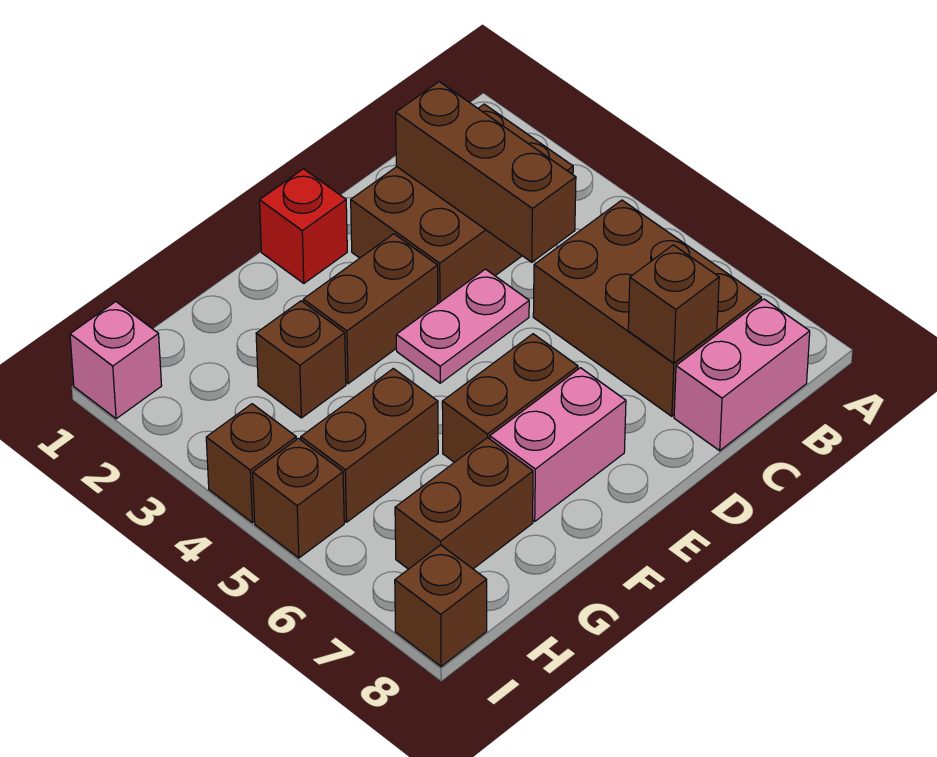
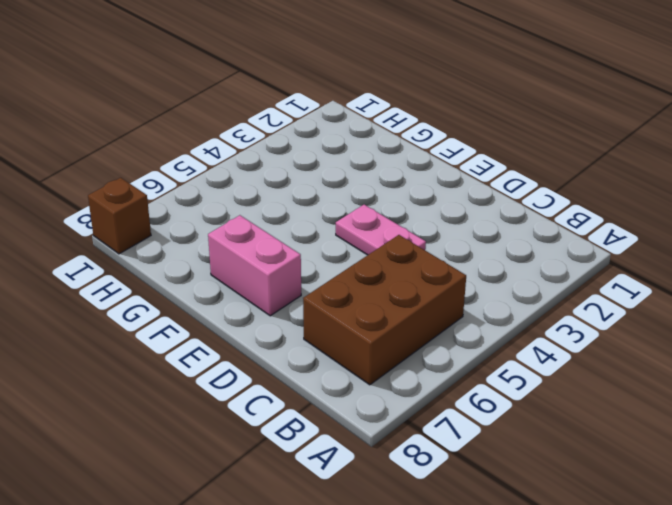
none -> brown brick B2:D3 level 1
none -> pink brick B8:C8 level 1
none -> red brick E1 level 1

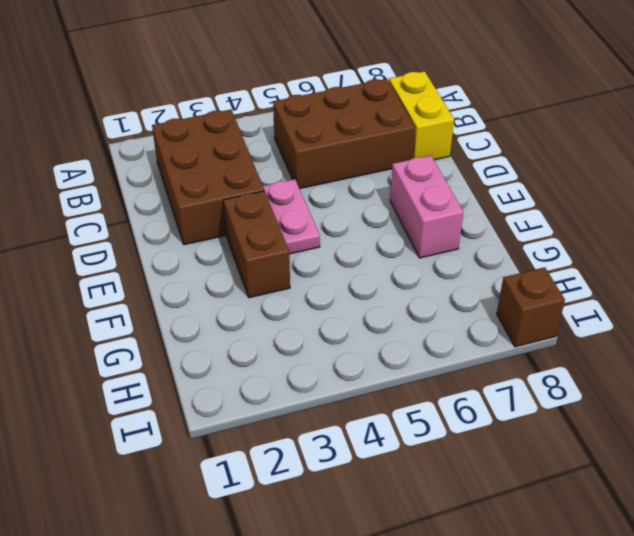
yellow brick B8:C8 level 1 -> pink brick B8:C8 level 1
none -> red brick E1 level 1
none -> brown brick E6:F6 level 1
none -> brown brick G3 level 1

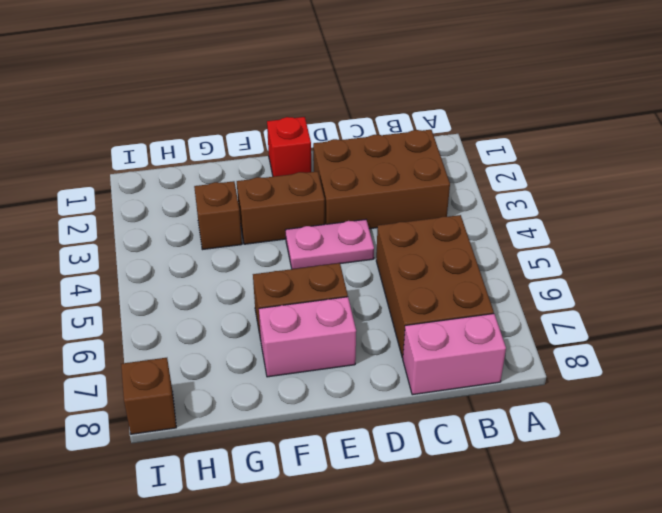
none -> brown brick G5:H5 level 1
none -> brown brick G7:H7 level 1
none -> pink brick I1 level 1

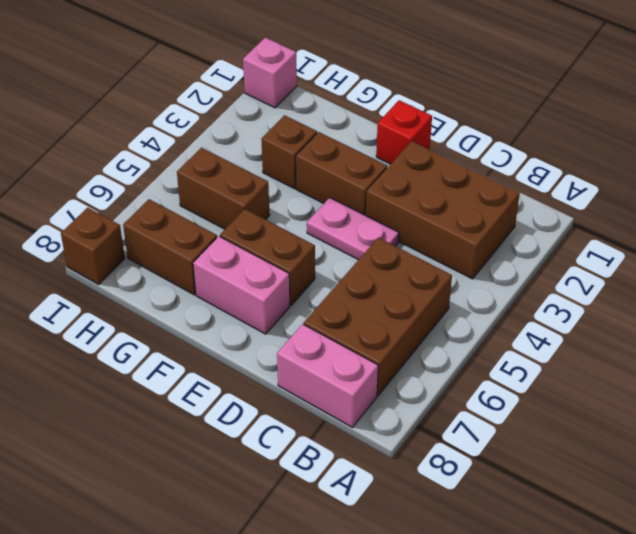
none -> brown brick I4 level 1
none -> brown brick I5 level 1
none -> brown brick C2:C4 level 2

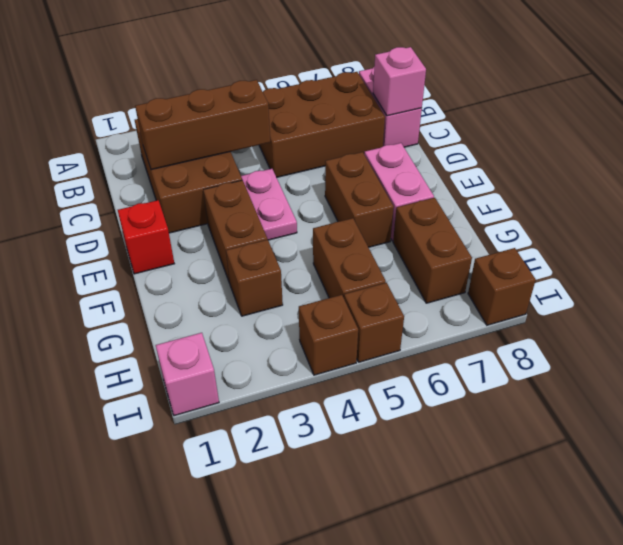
pink brick C8 level 2 -> none
none -> brown brick C7 level 2

